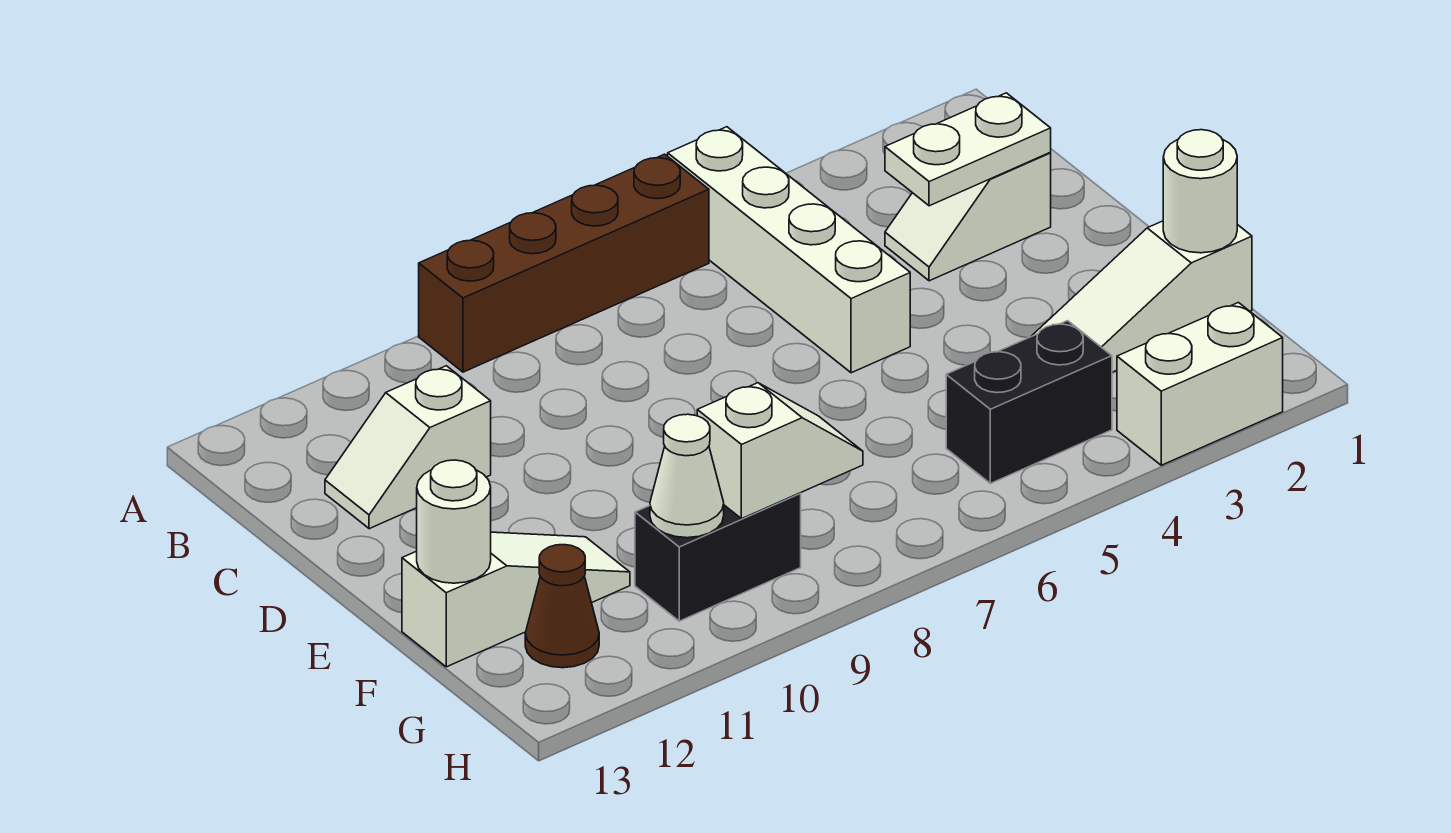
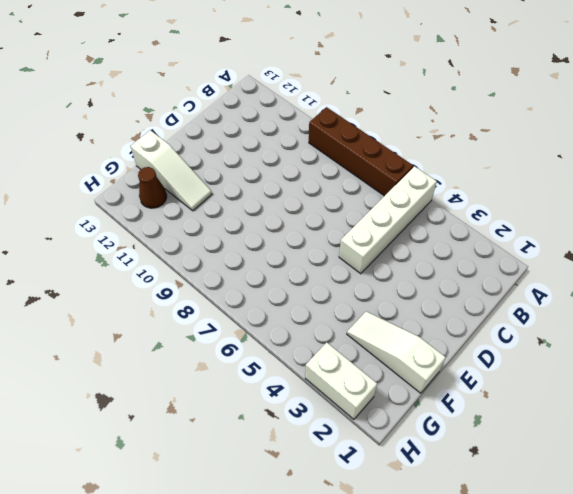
none -> white slope C2:C3 level 1 top 2
none -> white slope C11:C12 level 1 top 11
none -> black brick G4:G5 level 1

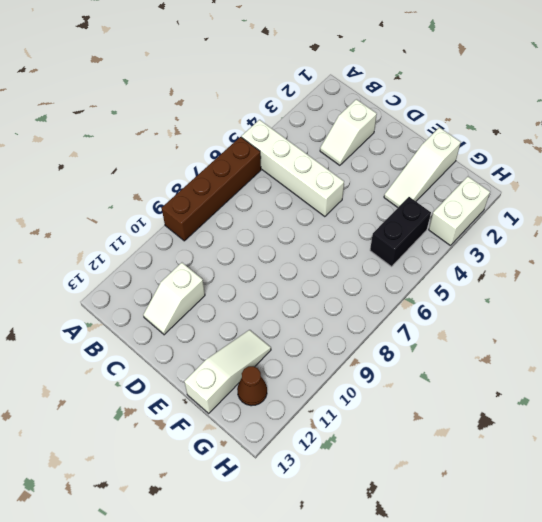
none -> black brick G9:G10 level 1
none -> white plate C2:C3 level 2
none -> white round brick F1 level 2

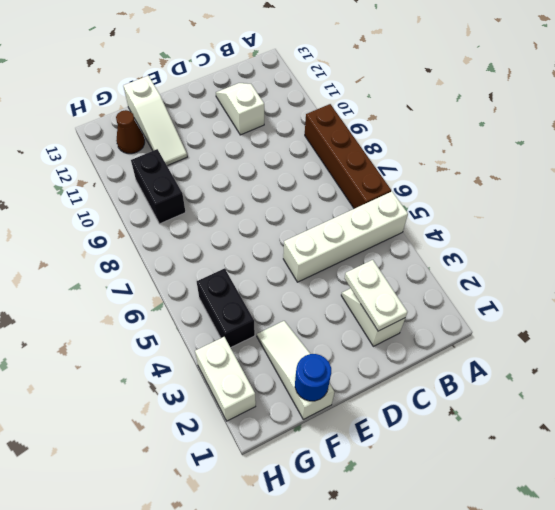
blue round brick F1 level 2 -> white round brick F1 level 2
none -> white round brick F13 level 2
none -> white slope G8:G9 level 2 top 9
none -> white cone G10 level 2

